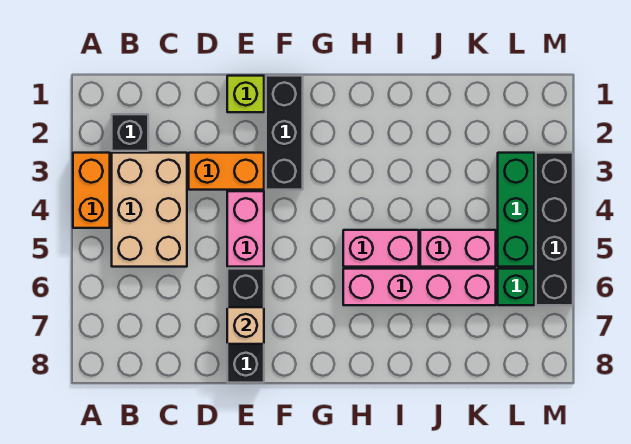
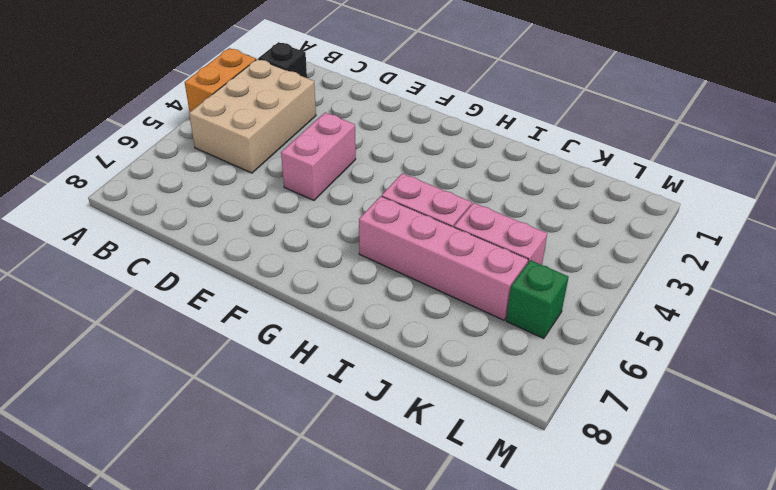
none -> orange brick D3:E3 level 1
none -> lime brick E1 level 1
none -> black brick E6:E8 level 1

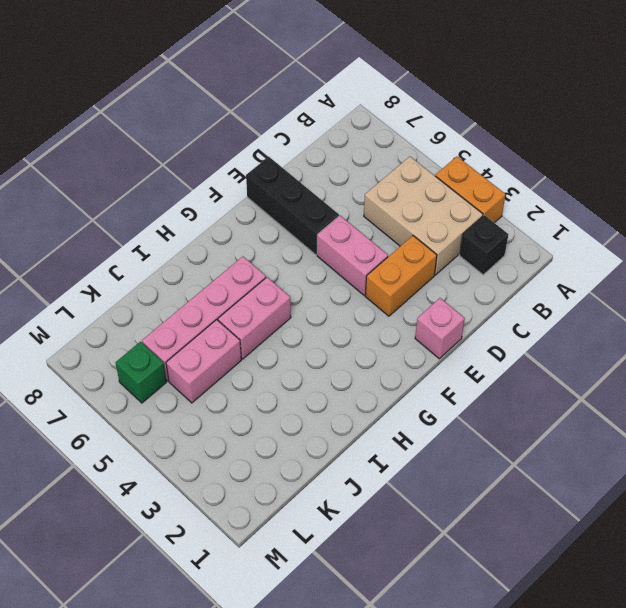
pink brick E1 level 1 -> lime brick E1 level 1
none -> black brick F1:F3 level 1
none -> green brick L3:L5 level 1
none -> black brick M3:M6 level 1

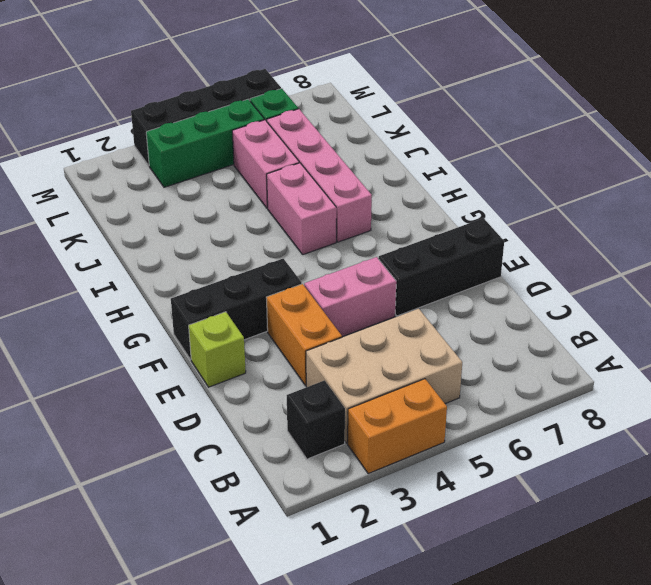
none -> tan brick E7 level 2

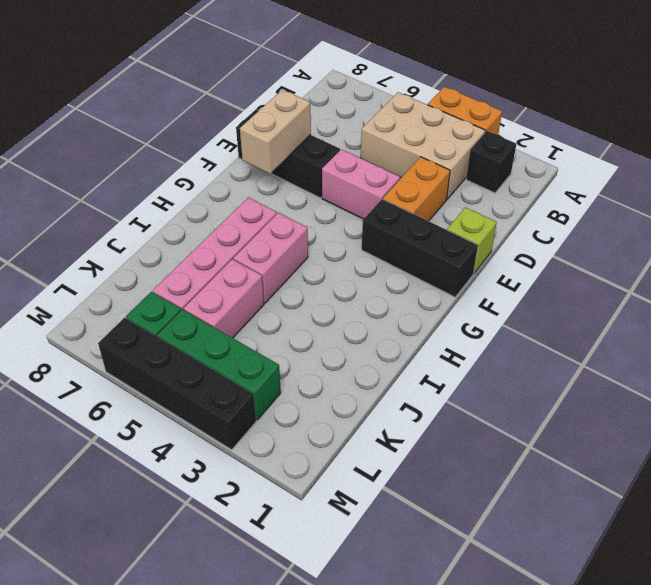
tan brick E7:F7 level 2 -> tan brick E7 level 2

